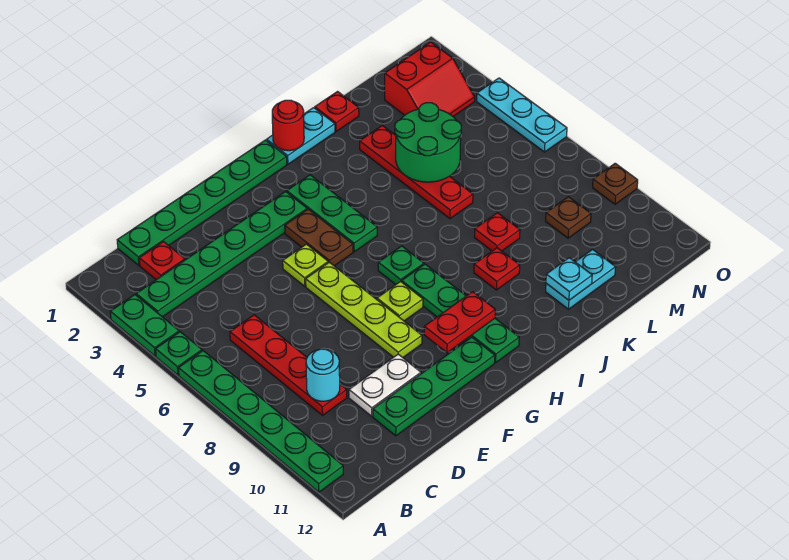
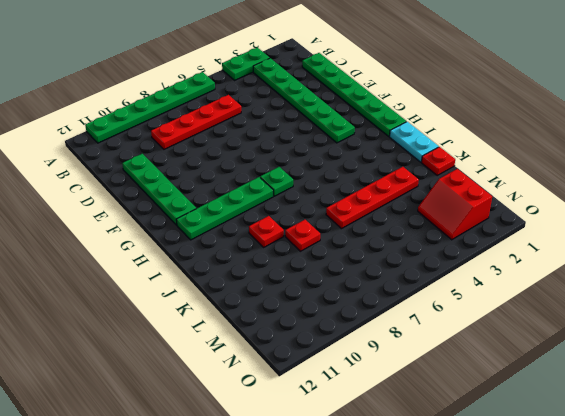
none -> green plate A5 level 1
none -> red plate C2 level 1
none -> white plate D10:E10 level 1
none -> lime plate F5 level 1

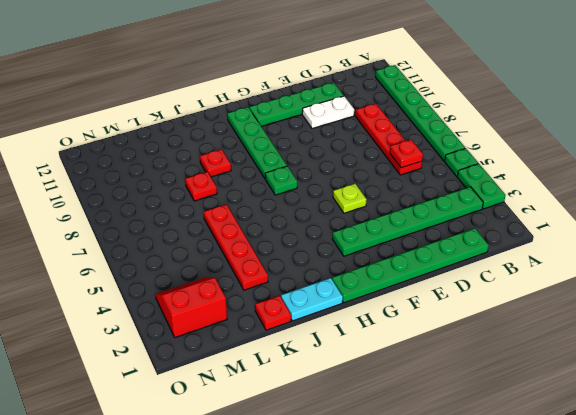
red plate C6 level 2 -> red plate C2 level 1
none -> lime plate F6:F9 level 1
none -> brown plate G4:G5 level 1
none -> lime plate G8 level 1
none -> green plate H3:H5 level 1

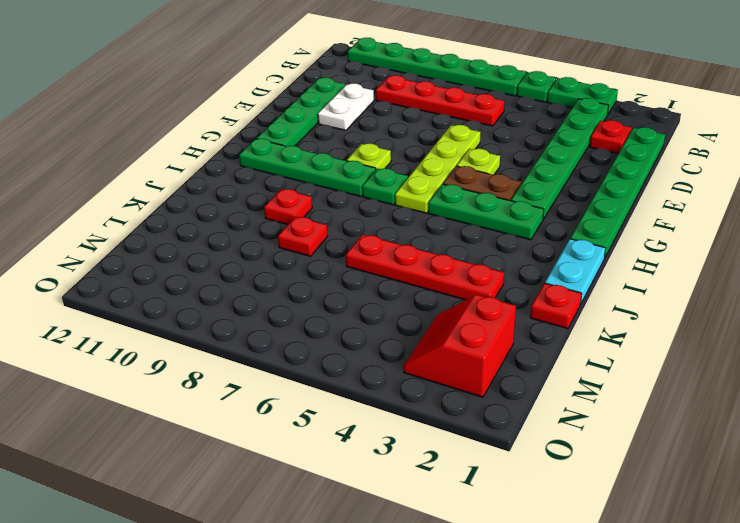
lime plate E6:H6 level 1 -> lime plate F6:F9 level 1
none -> cyan plate K11:L11 level 1
none -> brown plate M9 level 1
none -> cyan plate O4:O6 level 1
none -> brown plate O9 level 1

